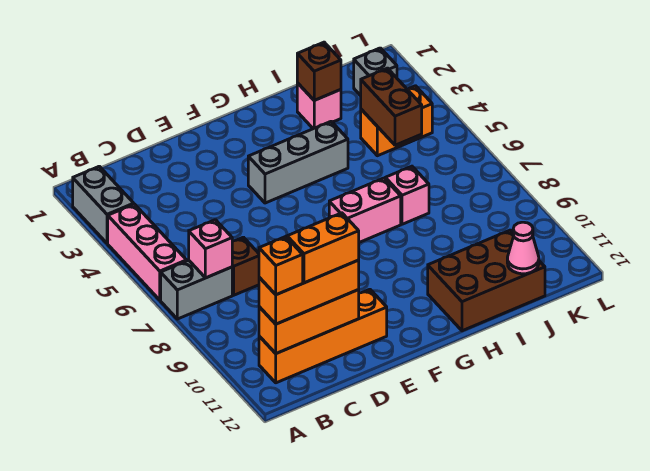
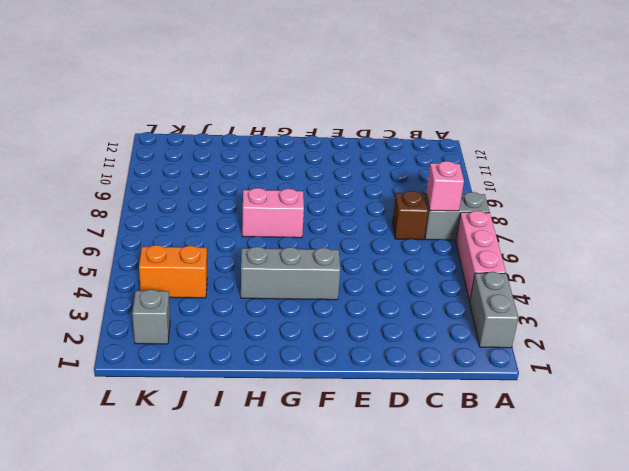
none -> orange brick B11:E11 level 1
none -> brown brick H11:J12 level 1
none -> pink brick I2 level 1

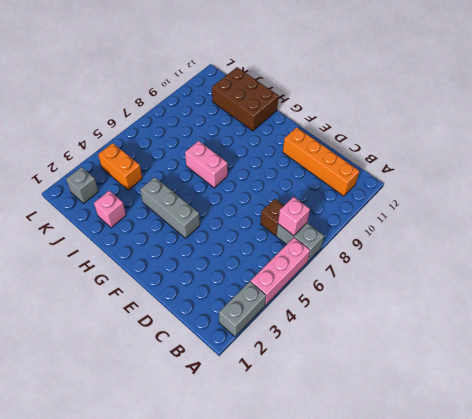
none -> pink brick I7 level 1
none -> orange brick B11:D11 level 2
none -> brown brick I2 level 2

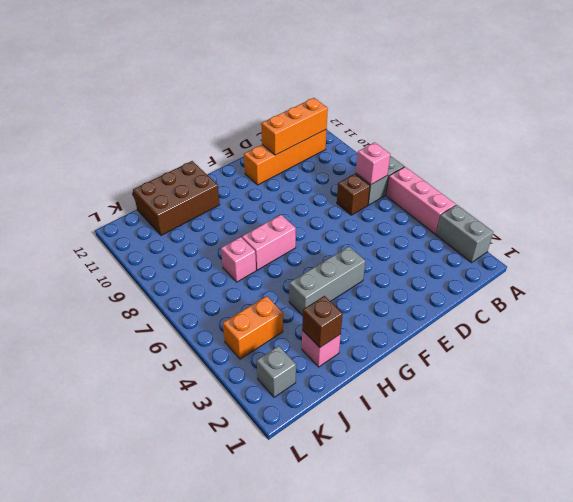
none -> brown brick J4:J5 level 2
none -> pink cone J12 level 2
none -> orange brick B11:D11 level 3

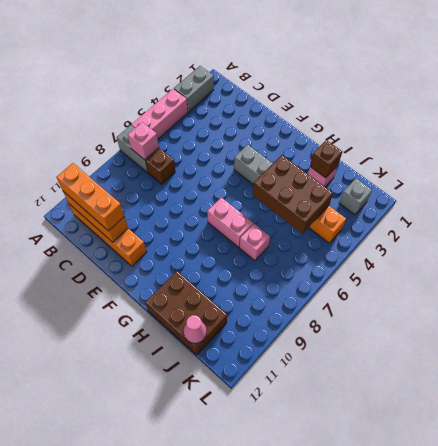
brown brick H4:J5 level 2 -> brown brick J4:J5 level 2
none -> orange brick B11 level 4
none -> orange brick C11:D11 level 4

